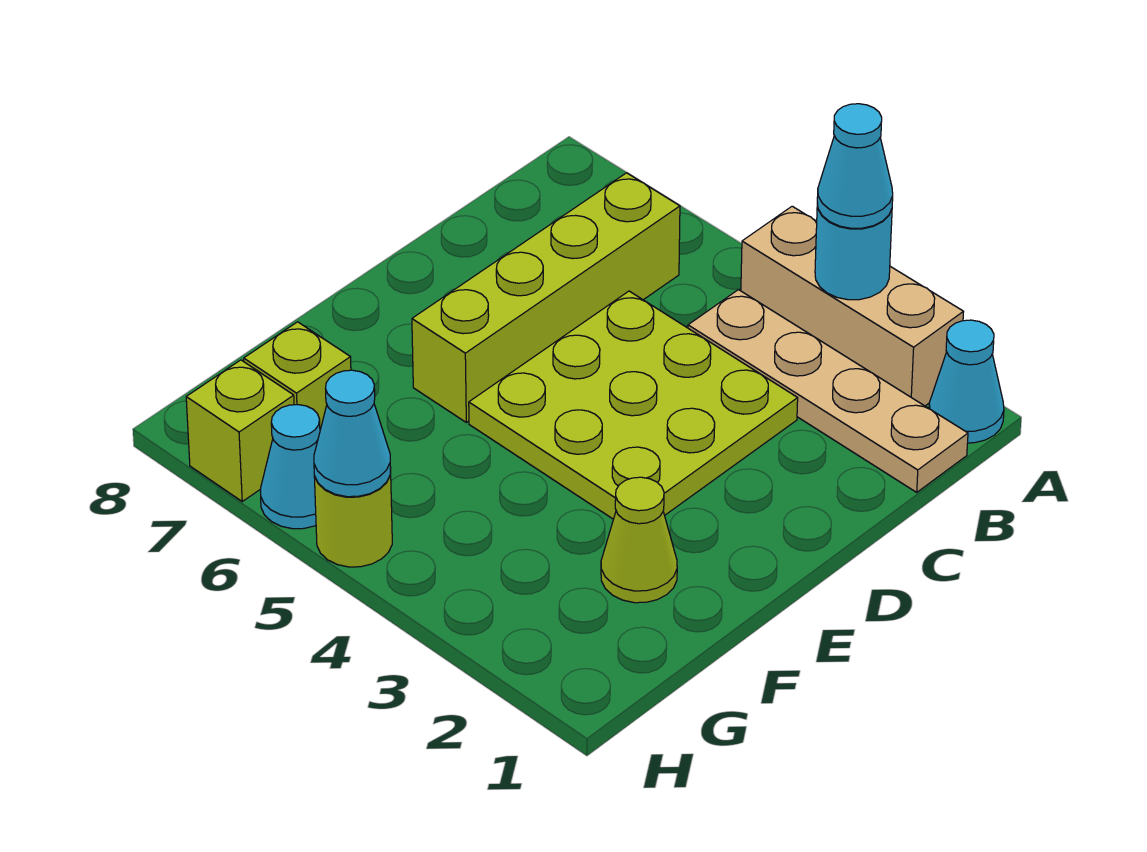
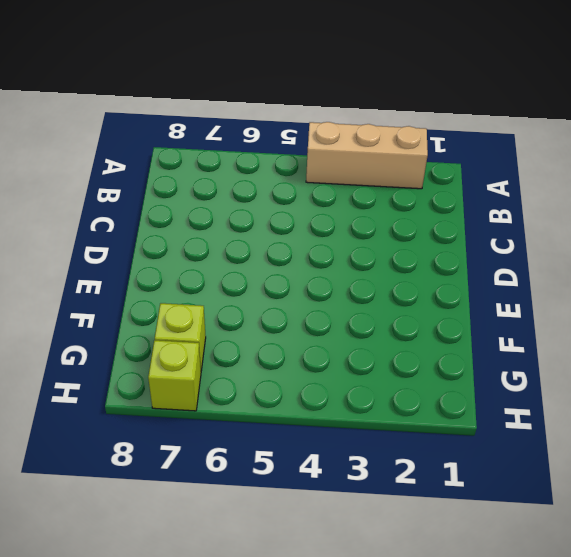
none -> cyan cone A1 level 1
none -> tan plate B1:B4 level 1
none -> lime brick B6:E6 level 1

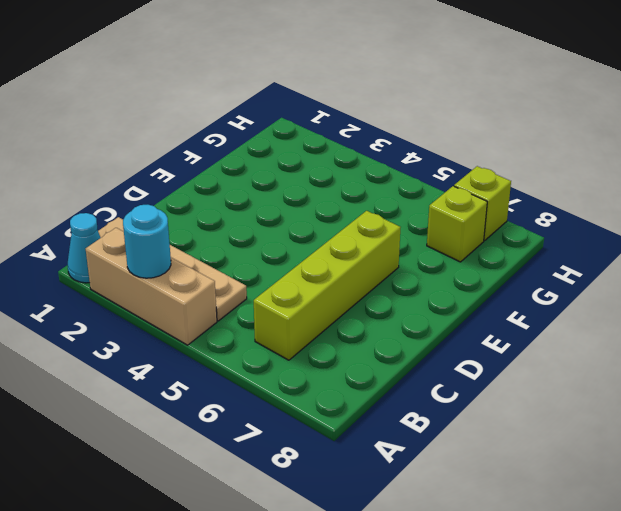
none -> lime plate C3:E5 level 1
none -> lime cone F2 level 1
none -> lime round brick H5 level 1

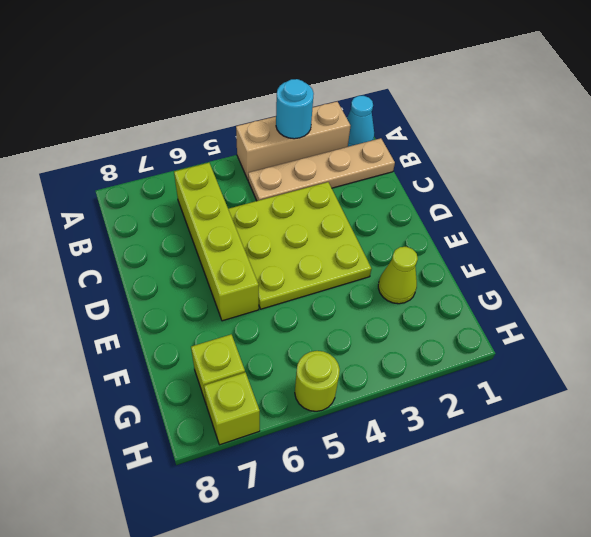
none -> cyan cone H6 level 1
none -> cyan cone H5 level 2
none -> cyan cone A3 level 3

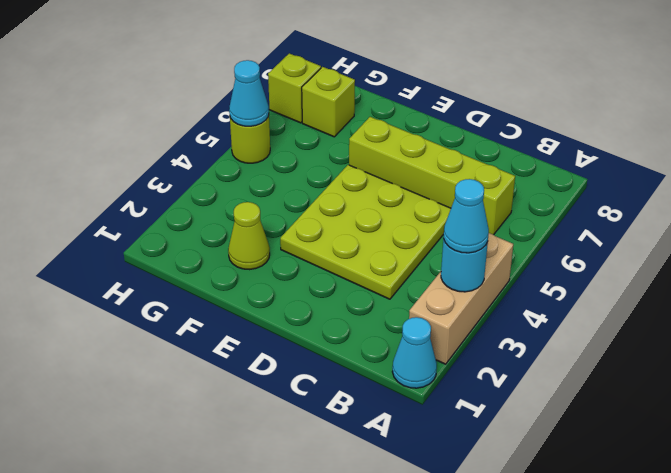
none -> tan plate B1:B4 level 1
none -> cyan cone H6 level 1

